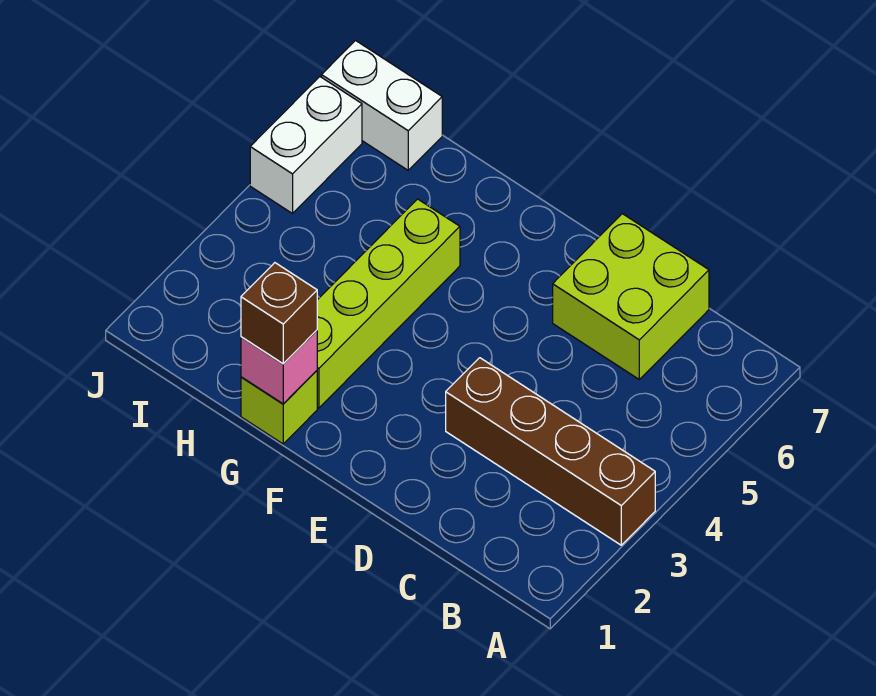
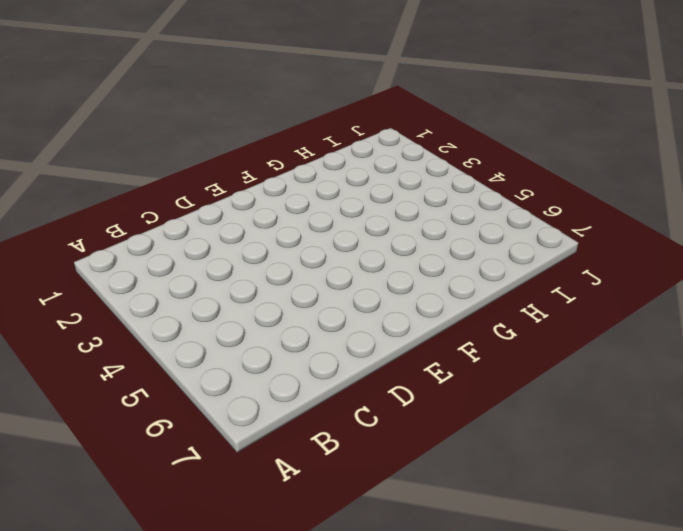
none -> brown brick A3:D3 level 1
none -> lime brick C6:D7 level 1

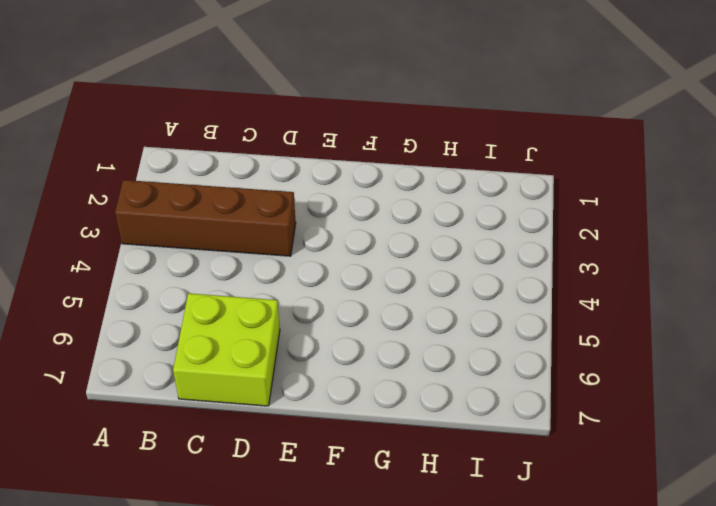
none -> lime brick G1 level 1
none -> lime brick G2:G5 level 1

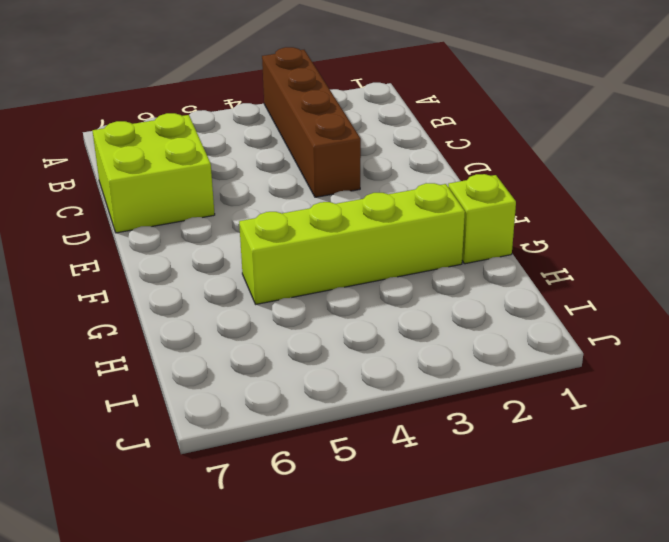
none -> white brick I7:J7 level 1
none -> white brick J5:J6 level 1

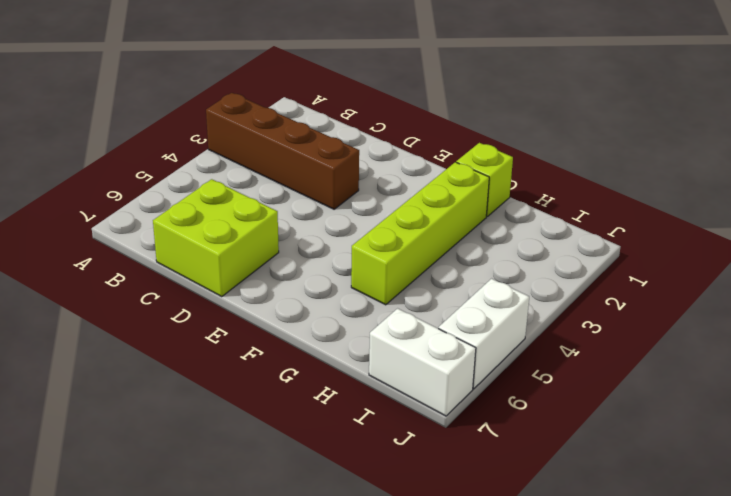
none -> pink brick G1 level 2
none -> brown brick G1 level 3

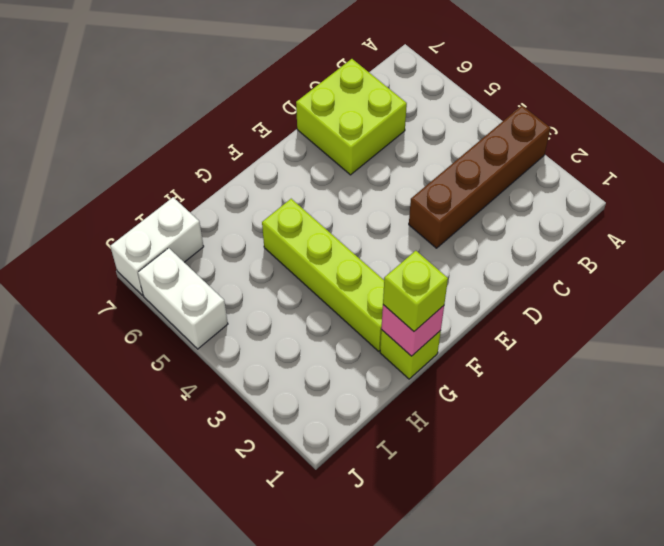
lime brick G1 level 3 -> brown brick G1 level 3

